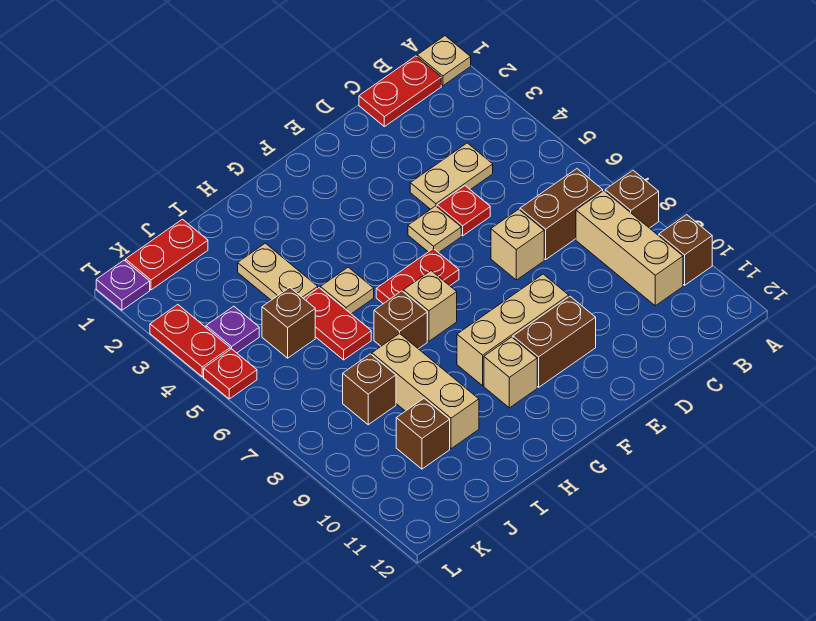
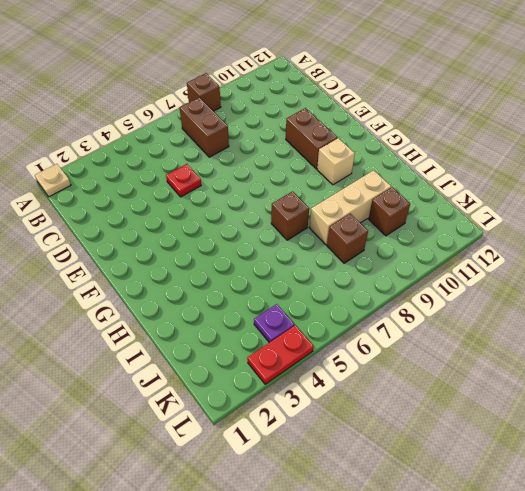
none -> brown brick A10 level 1
none -> red plate B1:C1 level 1
none -> tan brick B8:B10 level 1

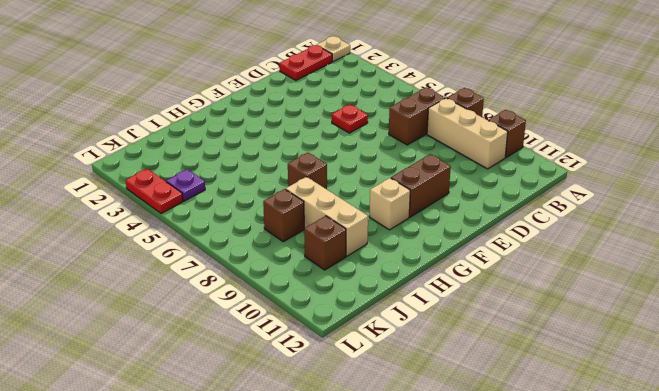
none -> tan plate C4:D4 level 1
none -> tan brick D7 level 1
none -> tan plate E5 level 1

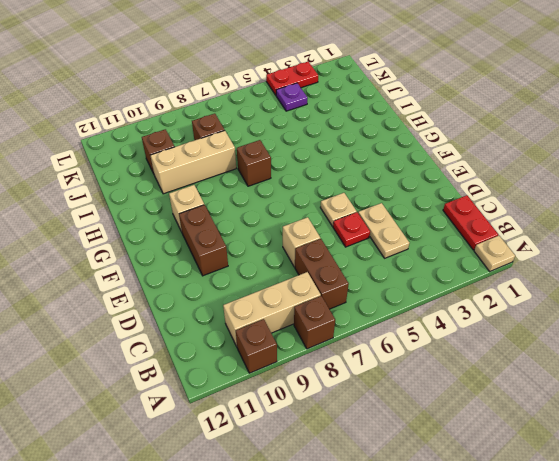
none -> tan brick E9:G9 level 1
none -> red plate F6:G6 level 1
none -> tan brick G7 level 1

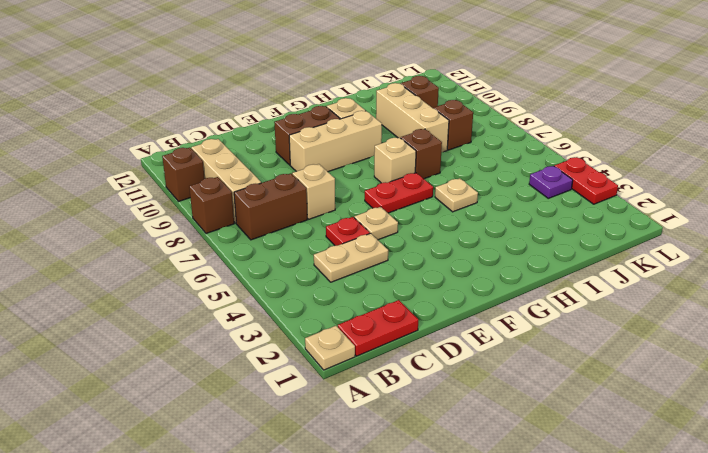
none -> tan plate I3:I4 level 1
none -> red plate I5:I6 level 1
none -> red plate J1:K1 level 1

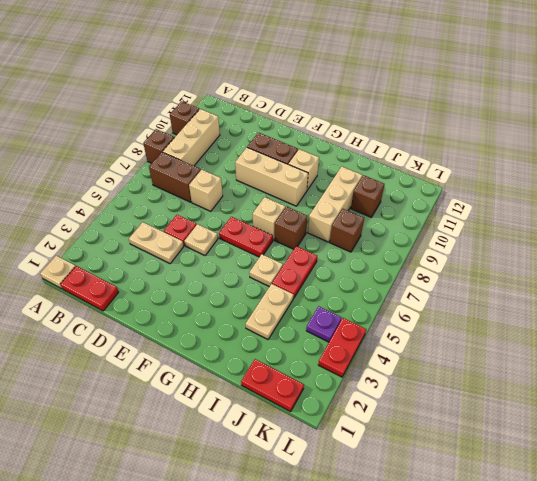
none -> brown brick J5 level 1
none -> purple plate L1 level 1
none -> red plate L5 level 1

